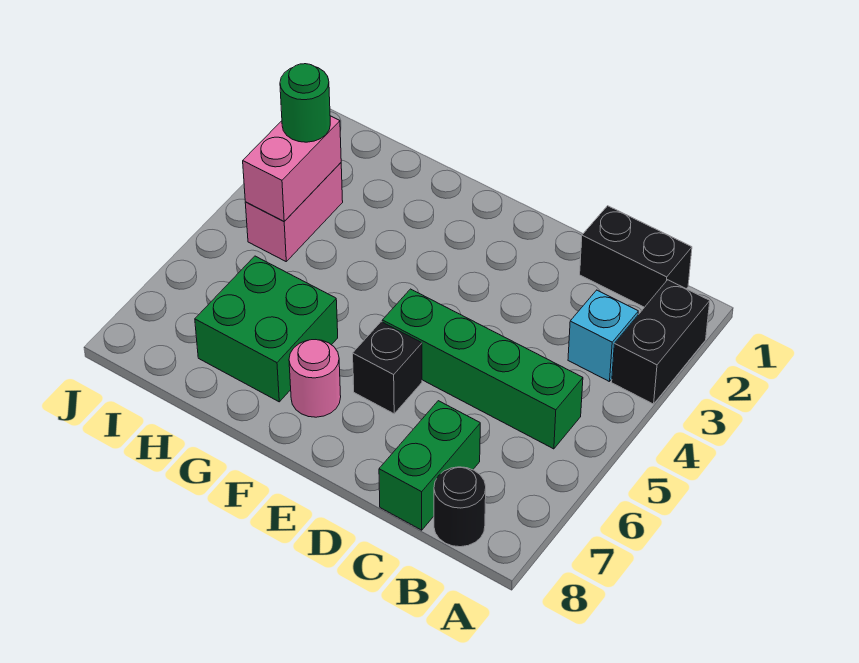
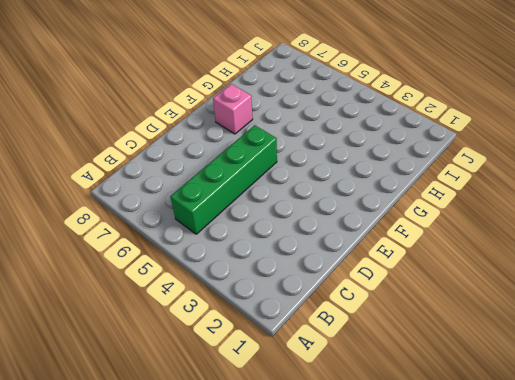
pink brick F7 level 1 -> pink round brick F7 level 1
none -> black brick A2:A3 level 1
none -> black brick B1:C1 level 1
none -> cyan brick B3 level 1

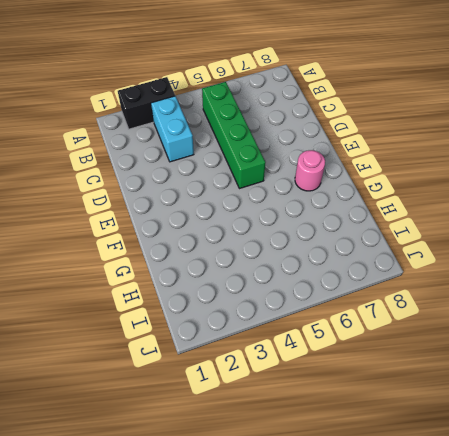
cyan brick B3:C3 level 1 -> cyan brick B3 level 1
none -> black brick B1:C1 level 1
none -> black round brick B8 level 1
none -> green brick C7:C8 level 1

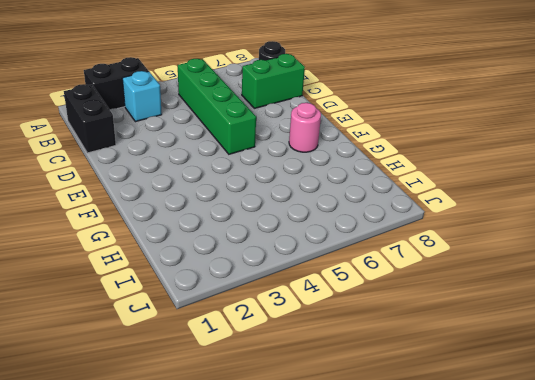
none -> black brick E6 level 1
none -> green brick G6:H7 level 1
none -> pink brick I3:I4 level 1

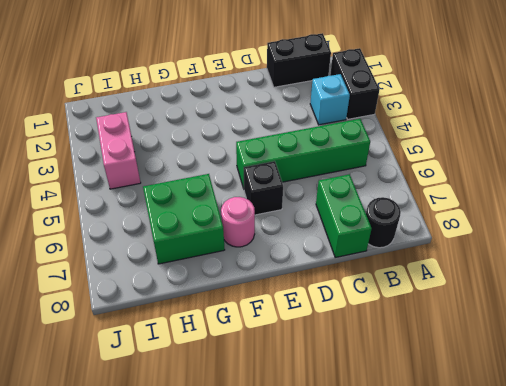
none -> pink brick I3:I4 level 2
none -> green round brick I3 level 3

